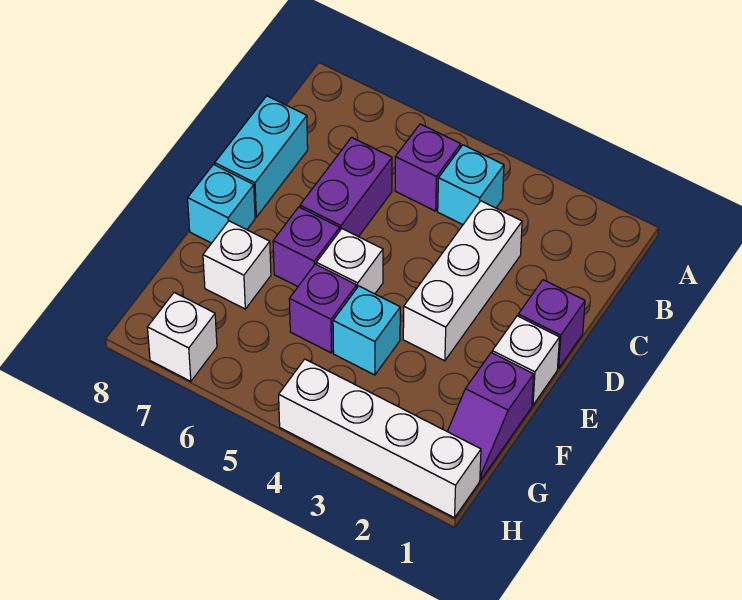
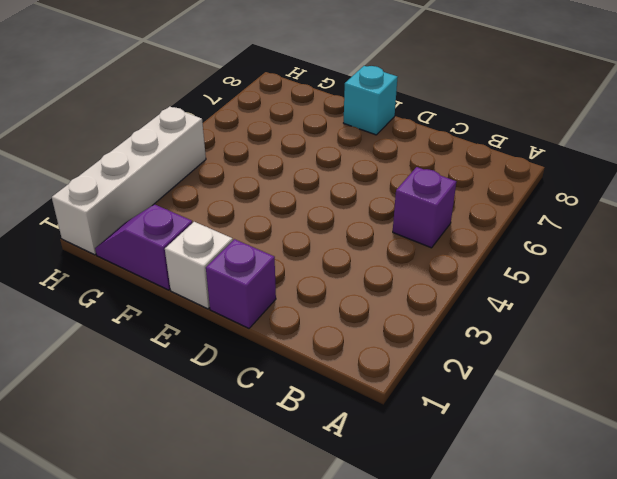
none -> cyan brick B4 level 1
none -> white brick C3:E3 level 1
none -> purple brick C6:D6 level 1

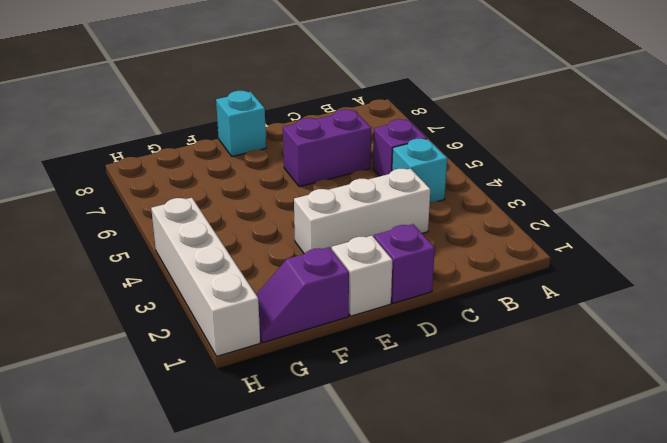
none -> cyan brick C8:D8 level 1
none -> white brick E5 level 1
none -> purple brick E6 level 1

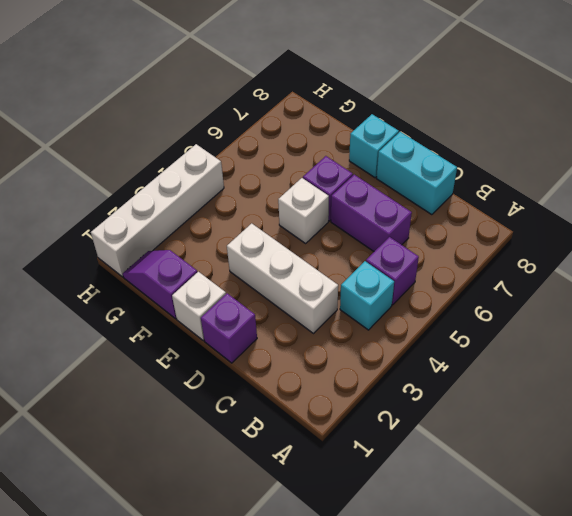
none -> cyan brick F4 level 1
none -> purple brick F5 level 1
none -> white brick F7 level 1

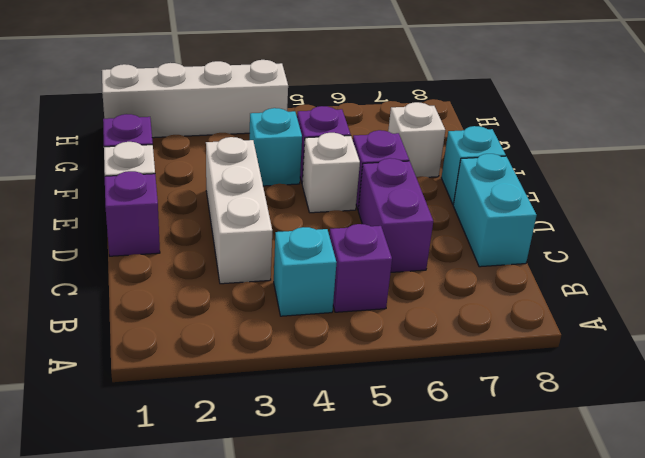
none -> white brick H7 level 1

